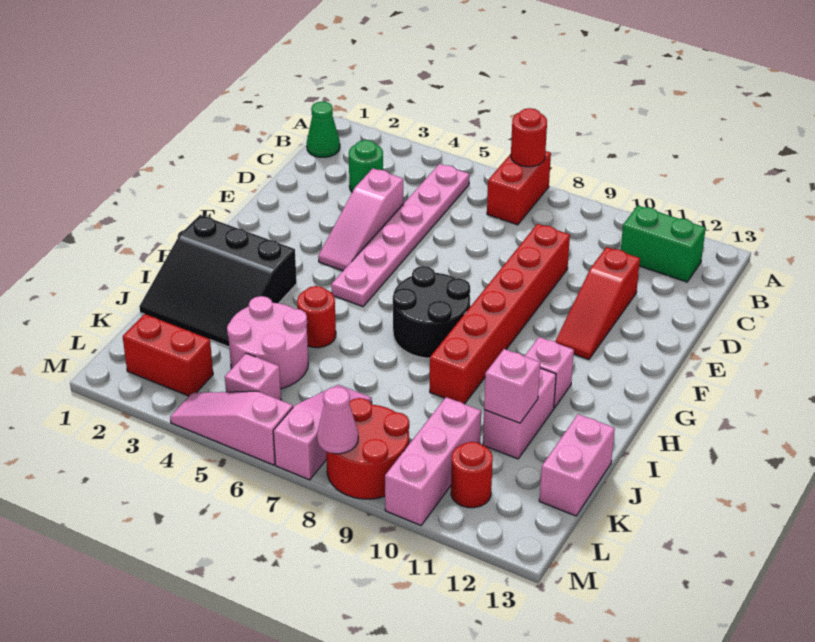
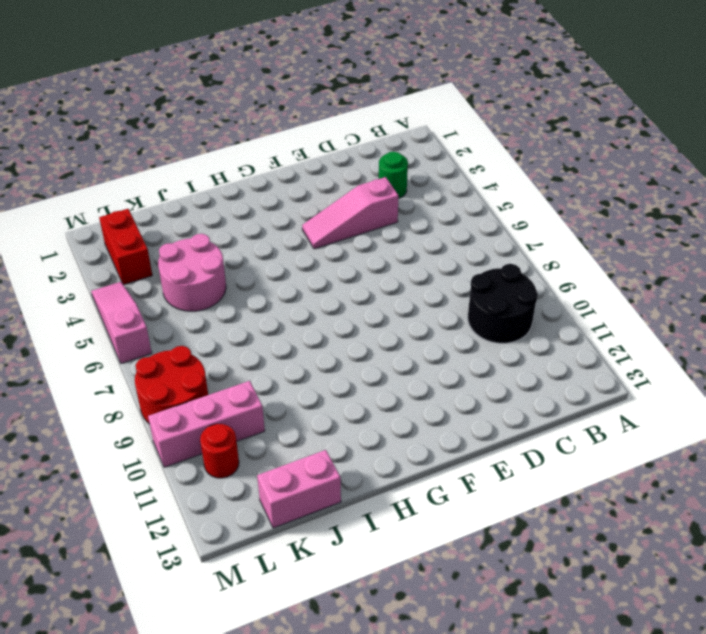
black round brick B9:C10 level 1 -> black round brick G7:H8 level 1
none -> red brick A7:B7 level 1
none -> green cone B1 level 1
none -> pink plate B5:G5 level 1

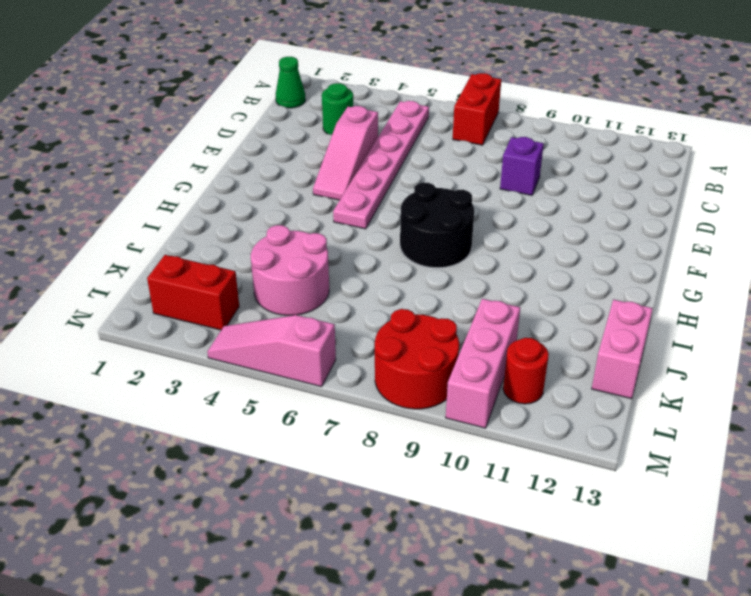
purple brick D9 level 1 -> red brick D9:I9 level 1
none -> green brick B11:B12 level 1
none -> red slope D11:F11 level 1 top D
none -> black slope H1:J3 level 1 top H

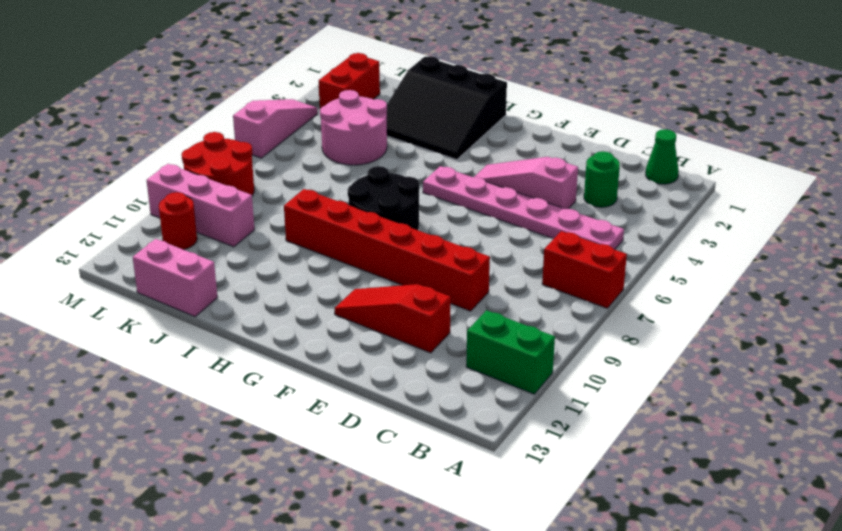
green brick A11:B11 level 1 -> green brick B11:B12 level 1
black slope H1:J3 level 1 top 1 -> black slope H1:J3 level 1 top H
none -> pink brick H11 level 1
none -> red round brick I5 level 1
none -> pink brick I11:J11 level 1

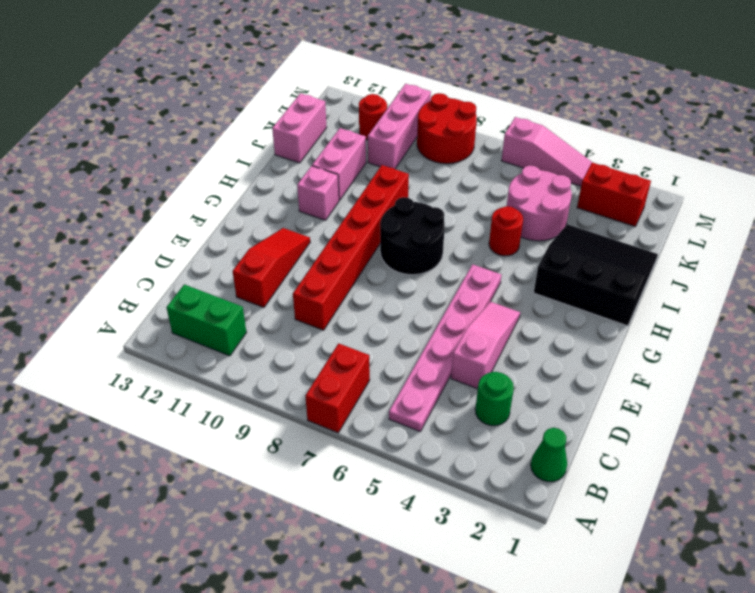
none -> pink slope K7:M7 level 1 top M
none -> pink brick L5 level 1
none -> red round brick A7 level 2

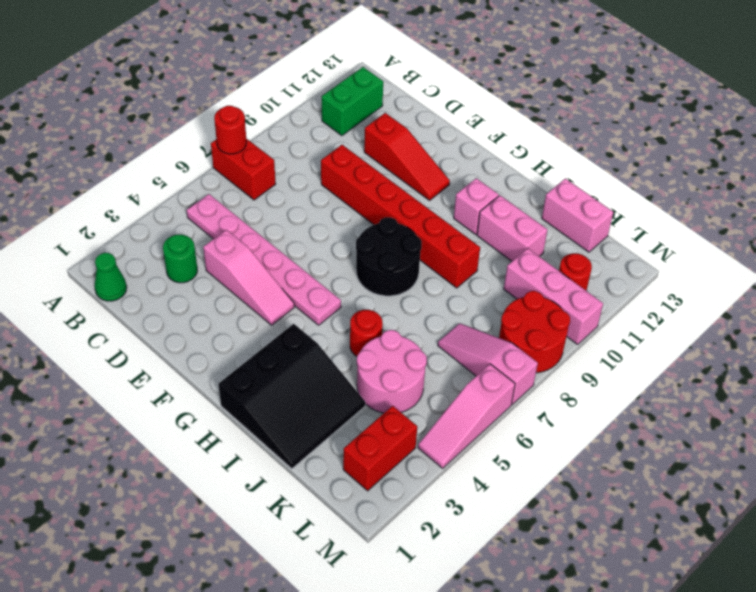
none -> pink brick L5 level 1
none -> pink brick J11 level 2
none -> pink cone M8 level 2

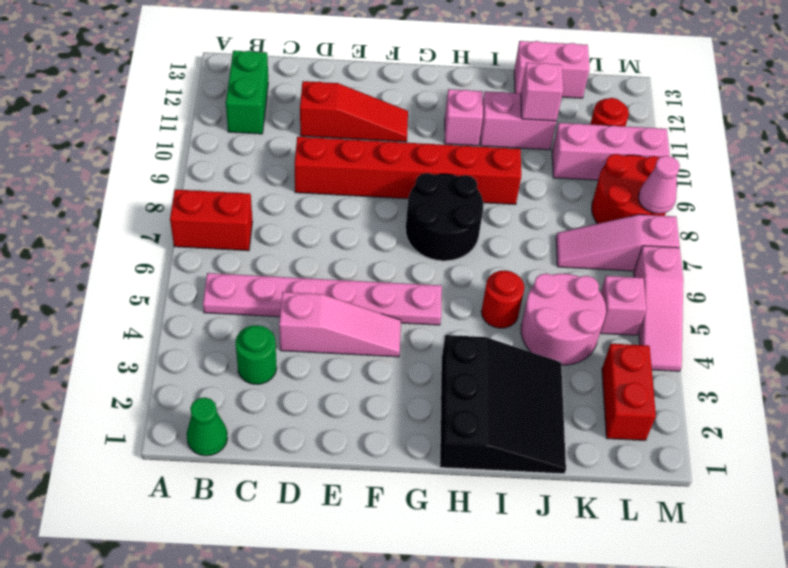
none -> red round brick A7 level 2

